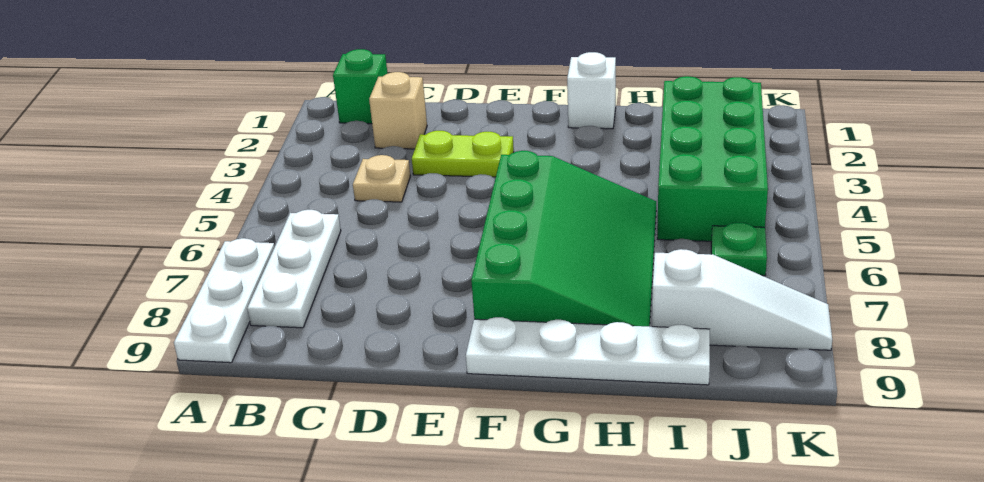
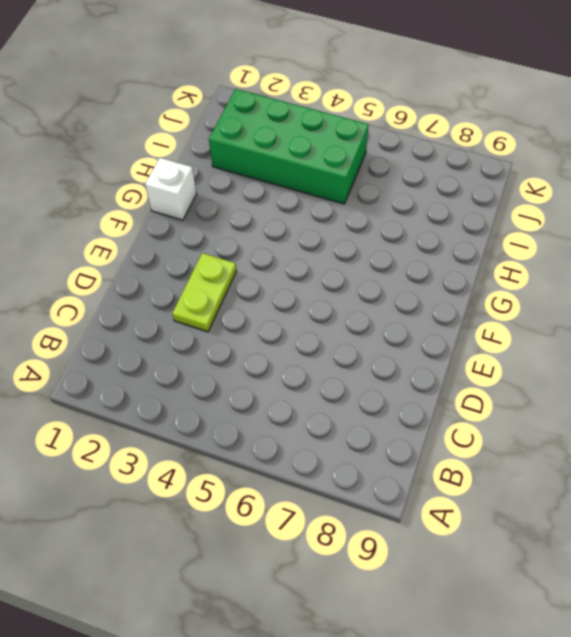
none -> white plate A7:A9 level 1
none -> green brick B1 level 1
none -> white plate B6:B8 level 1

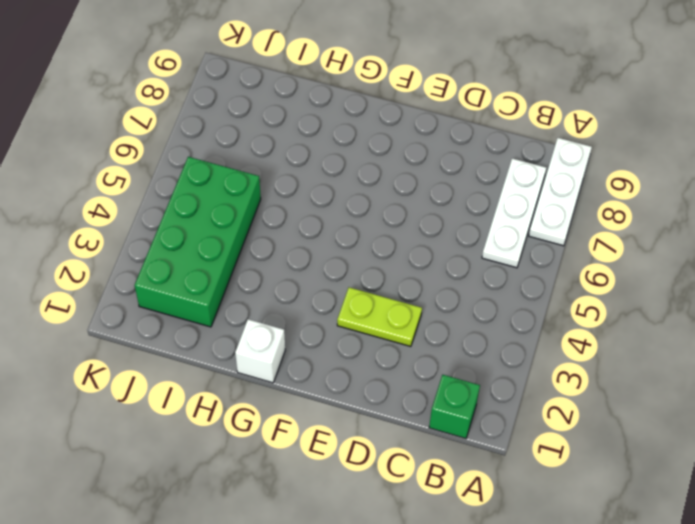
none -> tan brick C2 level 1
none -> tan plate C4 level 1
none -> green slope F5:H8 level 1 top F

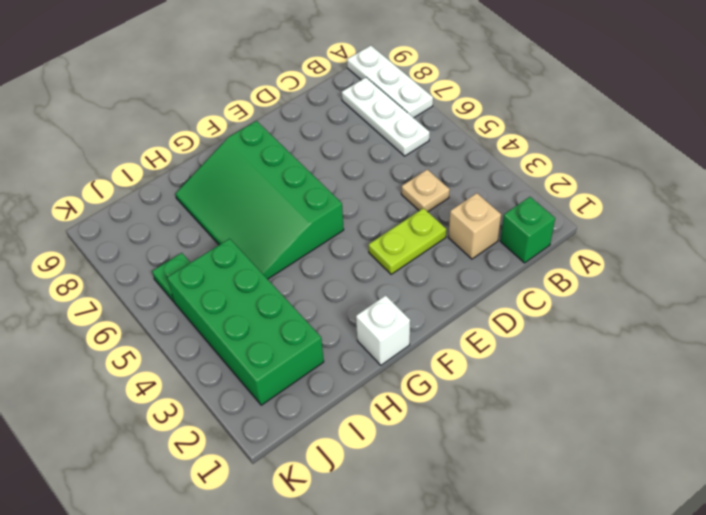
none -> white plate F9:I9 level 1
none -> white slope I8:K8 level 1 top I

